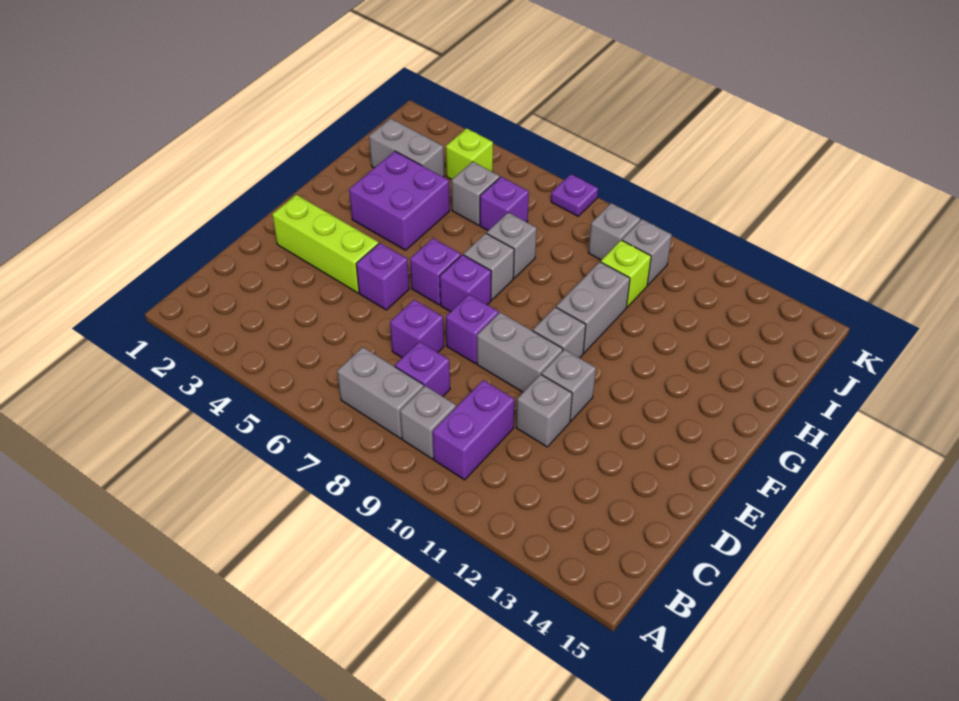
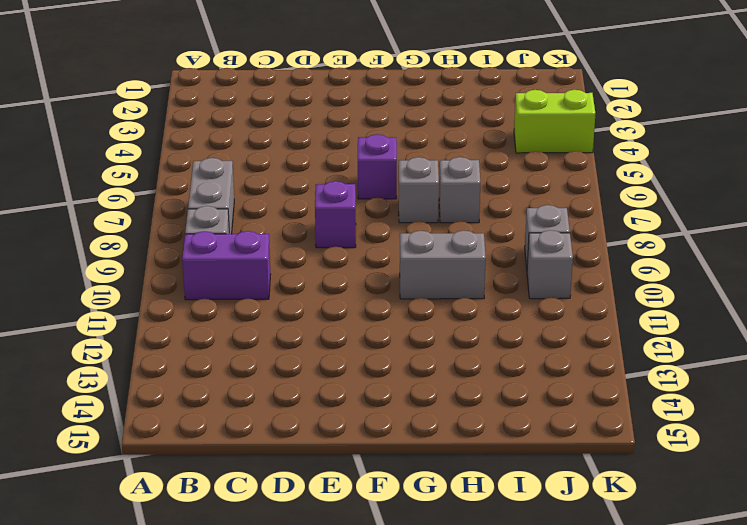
lime brick J4:K4 level 1 -> lime brick J4 level 1
none -> purple brick C8 level 1
none -> purple brick D7 level 1
none -> grey brick D11 level 1

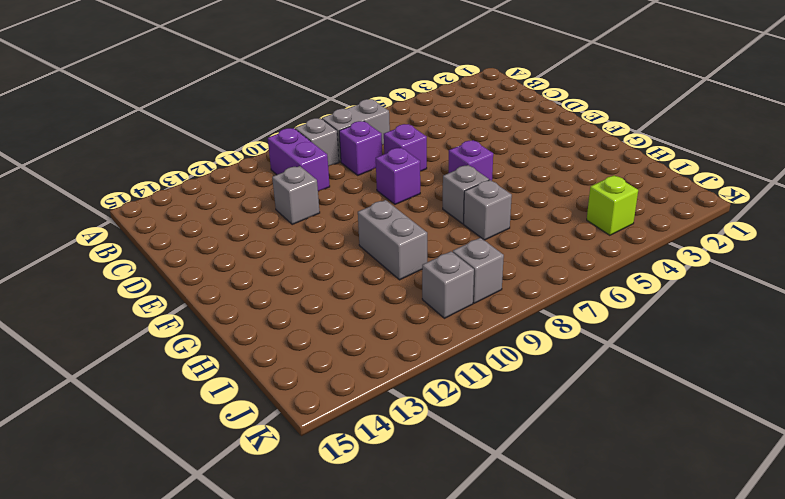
none -> lime brick E2:E4 level 1
none -> purple brick E5 level 1
none -> grey brick E9:E10 level 1

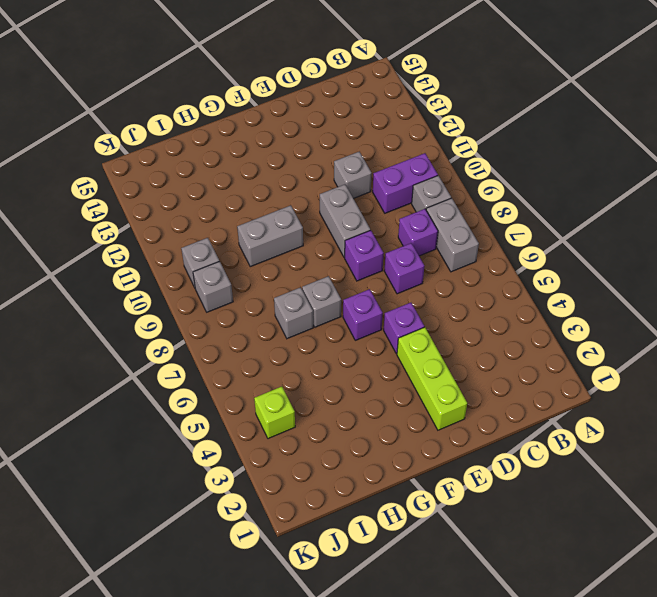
none -> grey brick E11 level 1
none -> purple brick F7 level 1
none -> grey brick F10 level 1

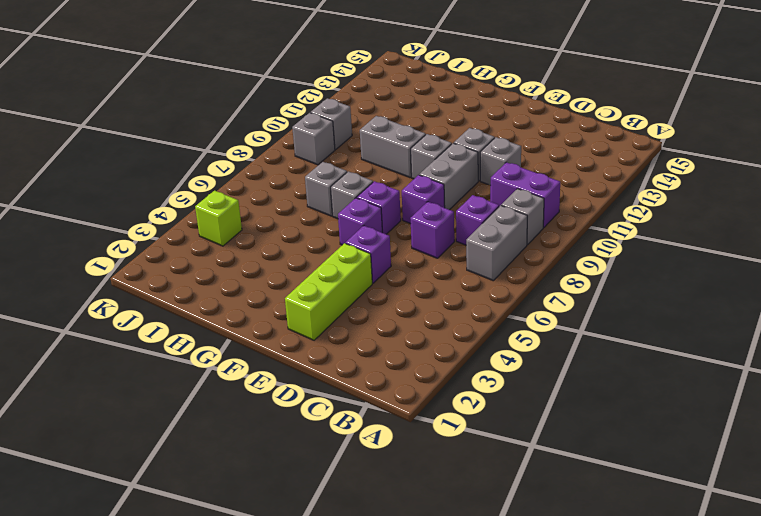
none -> purple brick G3:H4 level 1
none -> grey brick I2:I3 level 1
none -> grey brick I5 level 1

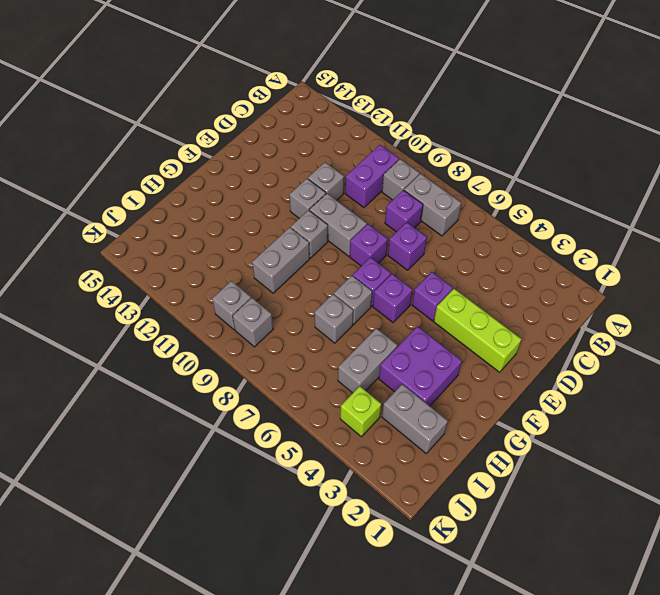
grey brick H5:I5 level 1 -> grey brick I5 level 1
none -> purple brick I6 level 1
none -> lime brick I10 level 1
none -> purple plate K7 level 1

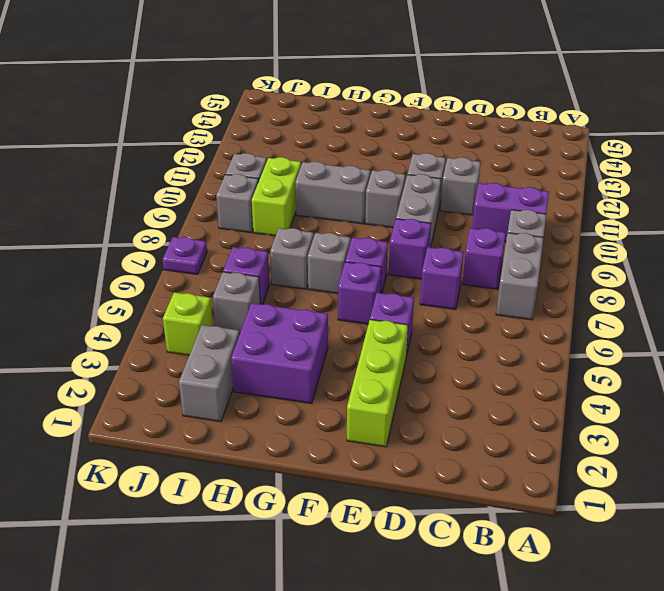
lime brick I9:I10 level 1 -> lime brick I10 level 1

